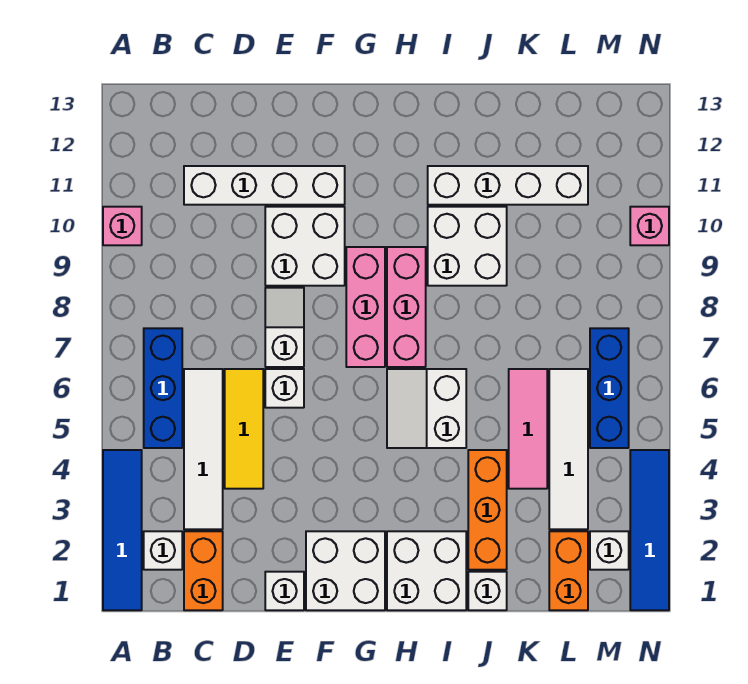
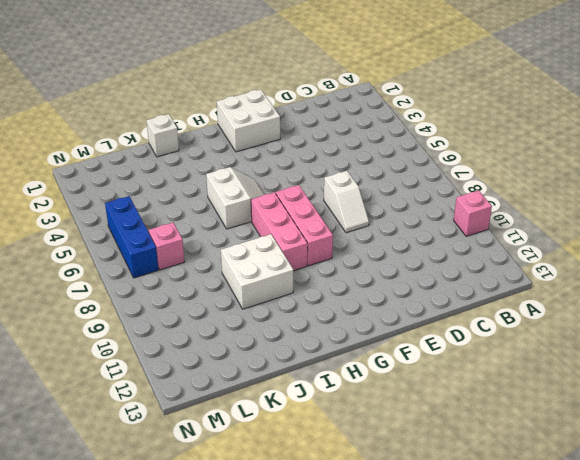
pink brick L7 level 1 -> pink brick N10 level 1
none -> blue tile A1:A4 level 1
none -> white brick B2 level 1
none -> blue brick B5:B7 level 1

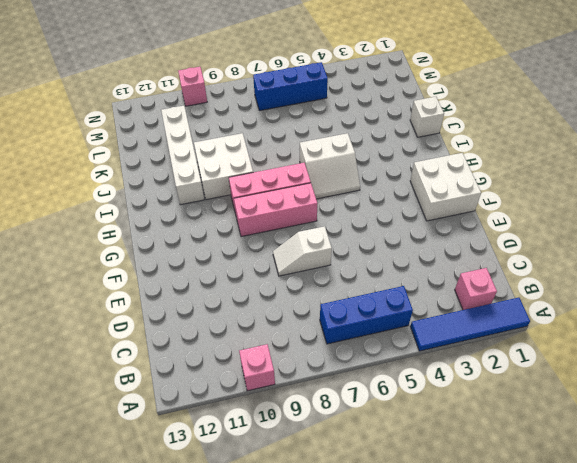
pink brick B2 level 1 -> white brick B2 level 1
none -> orange brick C1:C2 level 1
none -> white tile C3:C6 level 1
none -> white brick C11:F11 level 1

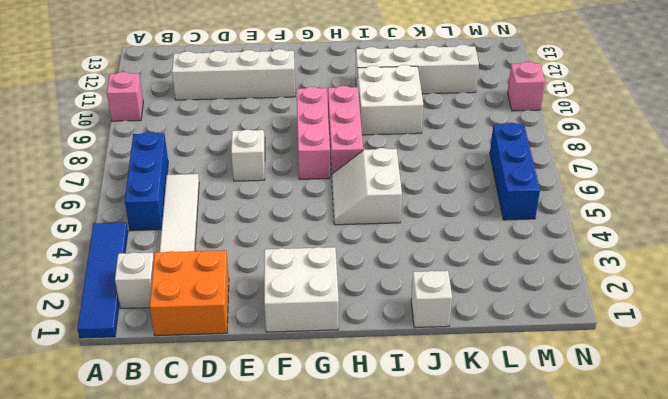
orange brick C1:D2 level 1 -> orange brick C1:C2 level 1
none -> yellow tile D4:D6 level 1
none -> white brick E1 level 1
none -> white brick E6 level 1

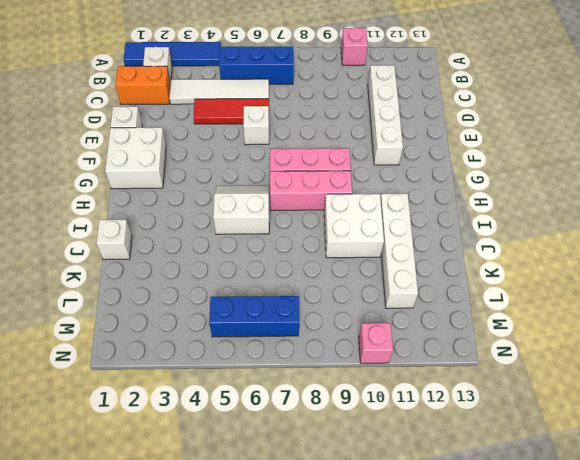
red tile D4:D6 level 1 -> yellow tile D4:D6 level 1
none -> white slope E7:E8 level 1 top 7
none -> white brick E9:F10 level 1
none -> white brick H1:I2 level 1

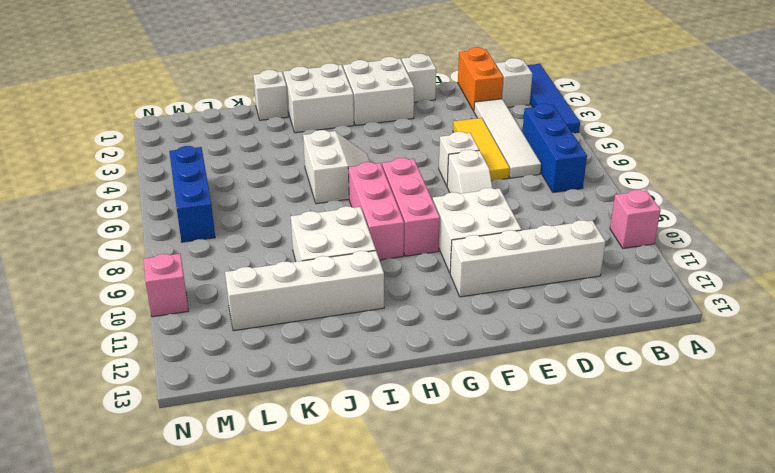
none -> orange brick J2:J4 level 1
none -> pink tile K4:K6 level 1
none -> orange brick L1:L2 level 1

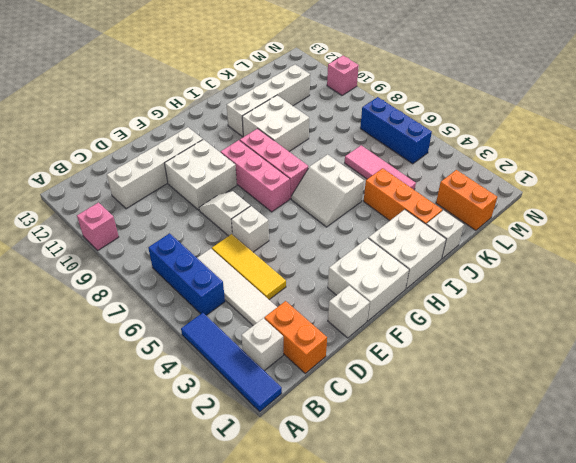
none -> white tile L3:L6 level 1
none -> white brick M2 level 1
none -> blue tile N1:N4 level 1

